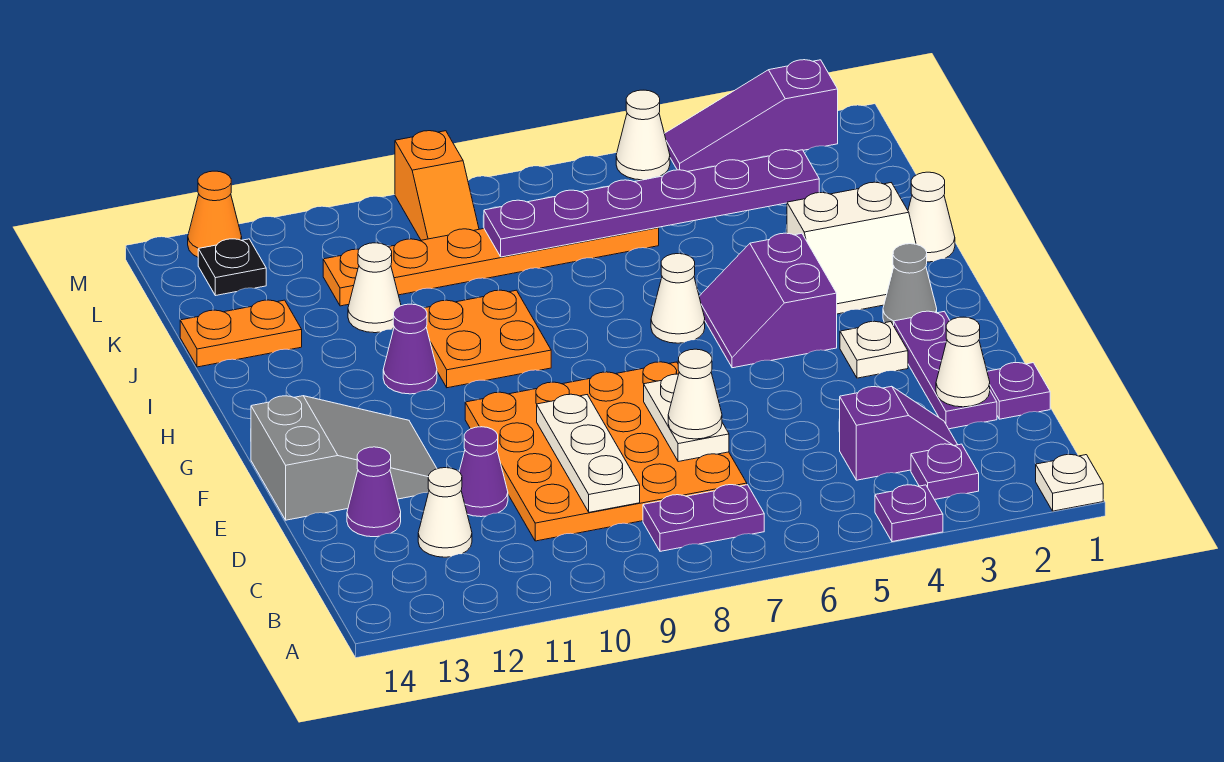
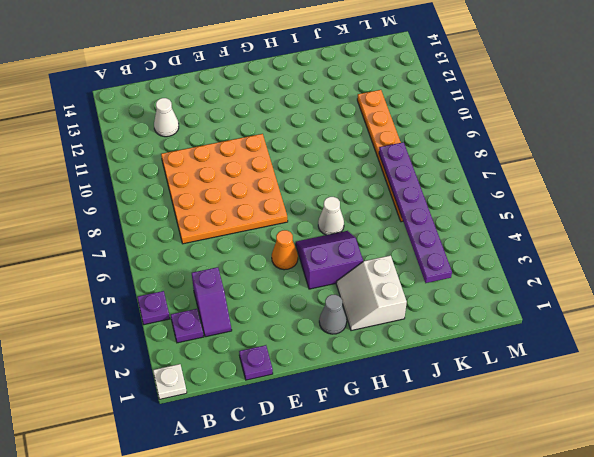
orange cone F5 level 1 -> orange cone M13 level 1
none -> purple plate B7:B8 level 1
none -> purple plate D2:F2 level 1
none -> purple cone D11 level 1
none -> purple cone D13 level 1

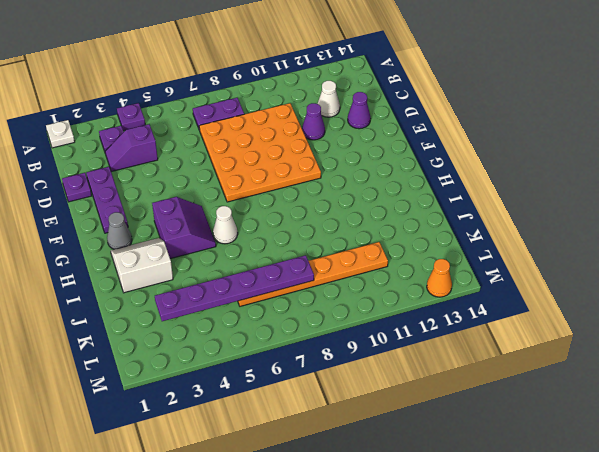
none -> grey slope E12:F14 level 1 top 14
none -> white plate F3 level 1
none -> orange plate H9:I10 level 1
none -> purple cone H11 level 1

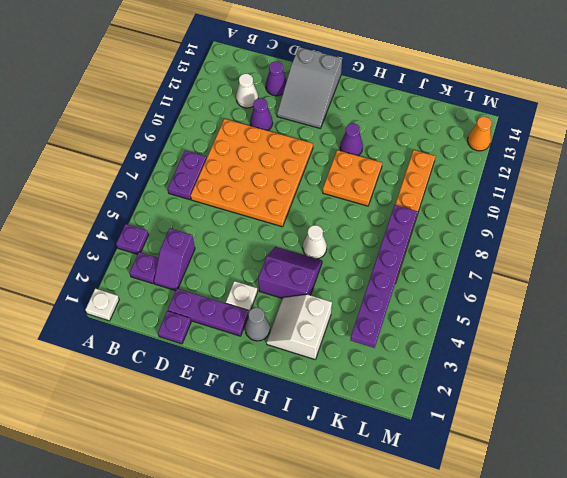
none -> white cone I1 level 1
none -> white cone J11 level 1
none -> orange plate J13:J14 level 1
none -> orange slope L9:M9 level 1 top M

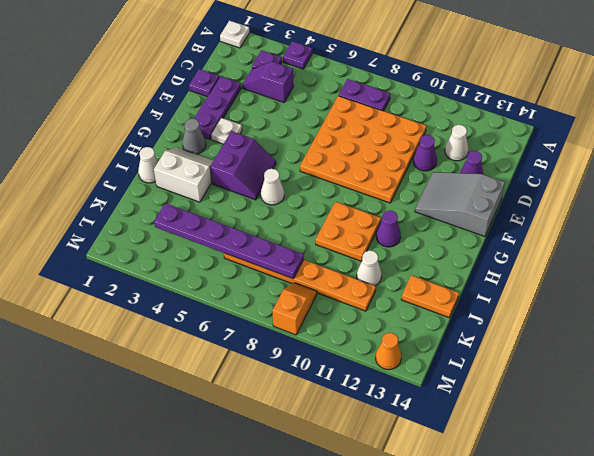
none -> black plate L13 level 1
none -> purple slope M2:M4 level 1 top 2
none -> white cone M5 level 1
none -> white plate C9:E9 level 2

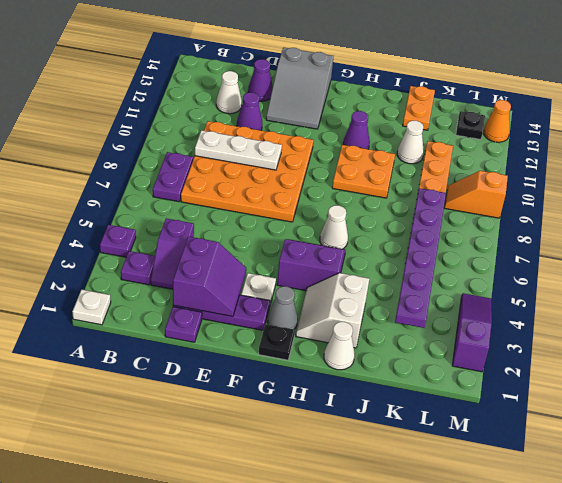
purple slope D2:E3 level 2 top D -> white cone D2 level 2
black plate G1 level 1 -> none
none -> white cone M5 level 1
none -> white plate D7:E7 level 2
none -> white cone D7 level 3

